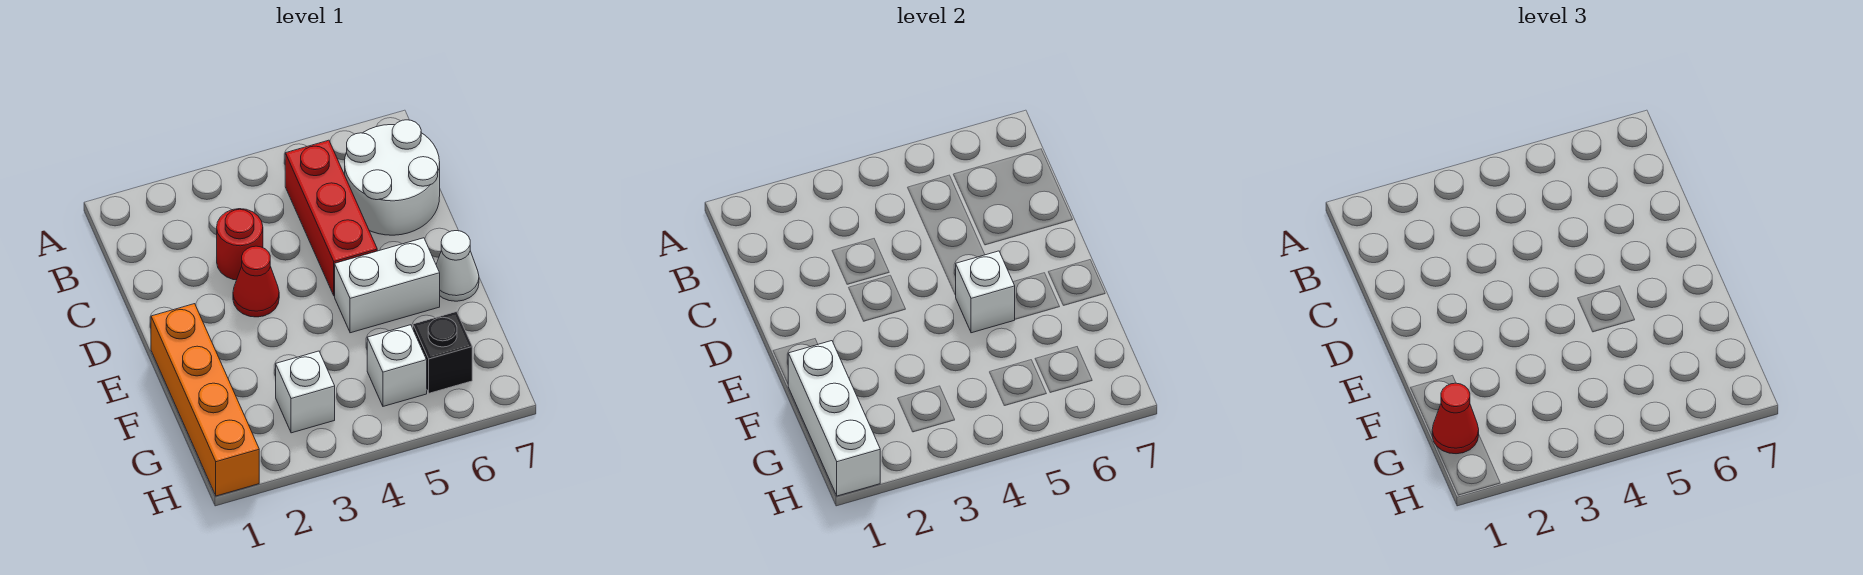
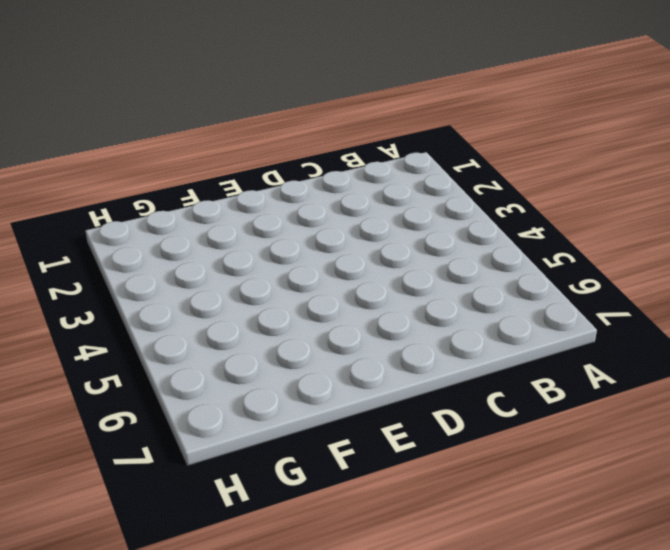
none -> red brick B5:D5 level 1
none -> white round brick B6:C7 level 1
none -> red round brick C3 level 1

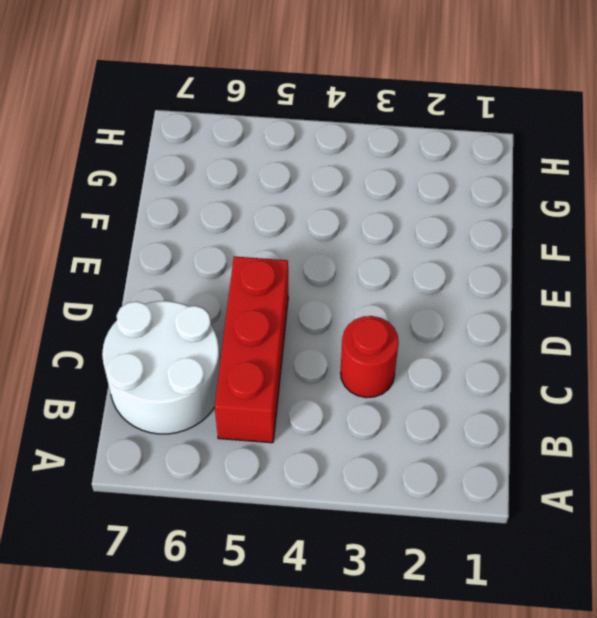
none -> red cone D3 level 1
none -> orange brick E1:H1 level 1
none -> white brick E5:E6 level 1

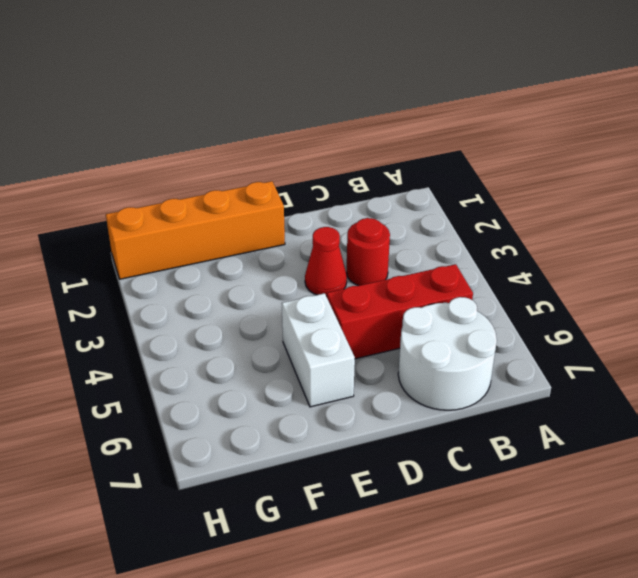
none -> white cone E7 level 1
none -> white brick G3 level 1
none -> white brick G5 level 1

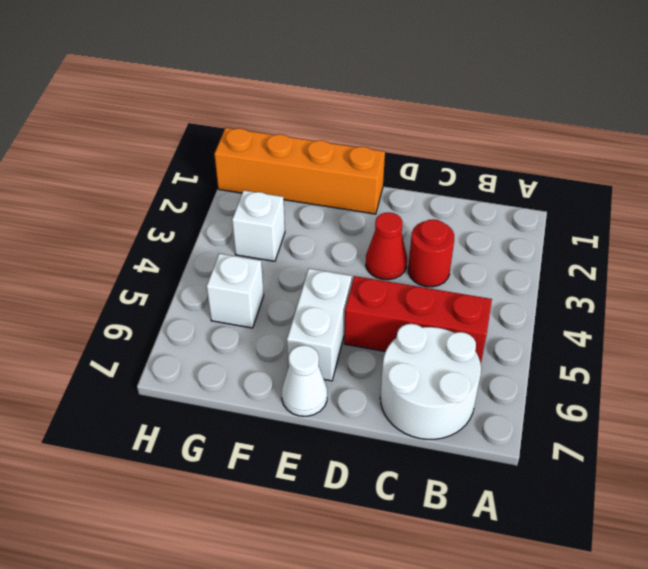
none -> black brick G6 level 1
none -> white brick E5 level 2
none -> white brick F1:H1 level 2

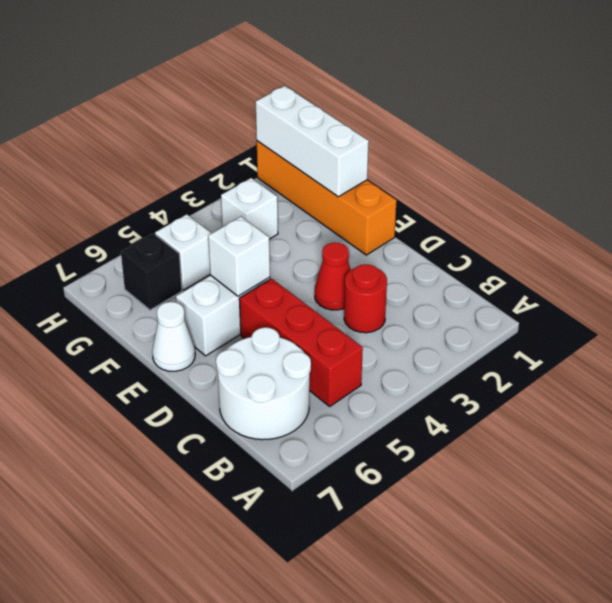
none -> red cone G1 level 3

